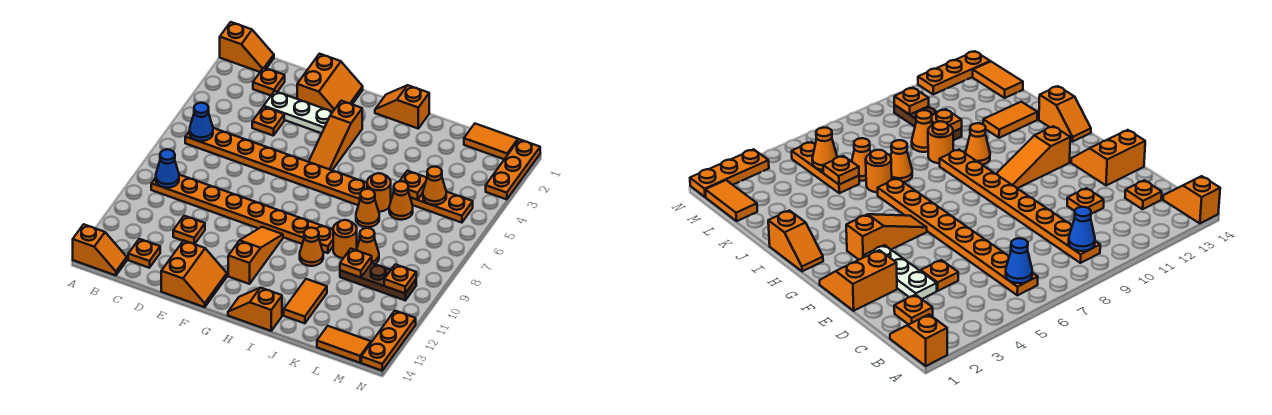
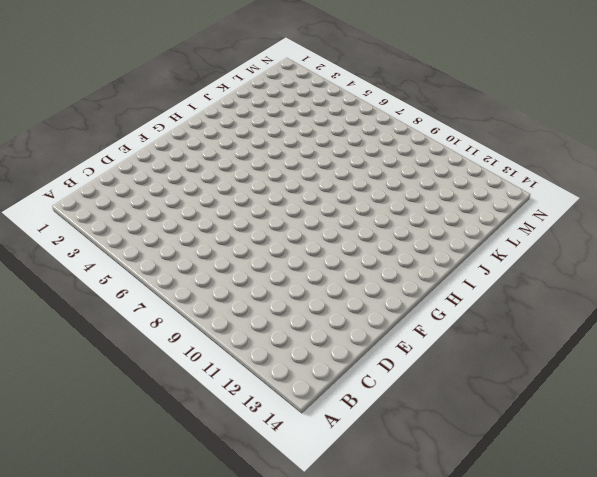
none -> orange slope A1:B1 level 1 top A
none -> orange slope A14:B14 level 1 top A
none -> orange plate B6:I6 level 1
none -> orange plate B9:I9 level 1

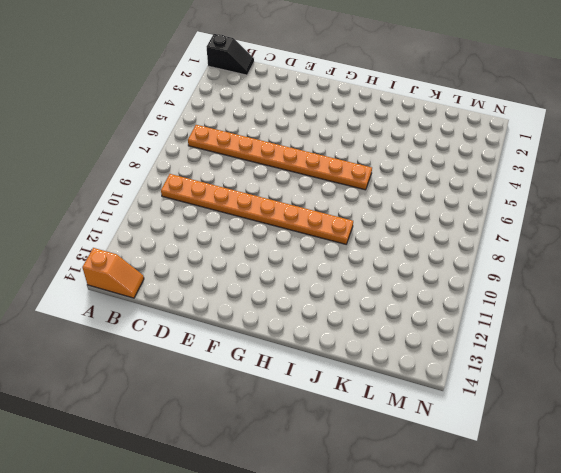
black slope A1:B1 level 1 top A -> orange slope A1:B1 level 1 top A
none -> orange plate C2 level 1
none -> orange plate C13 level 1
none -> white plate D3:F3 level 1
none -> orange plate D4 level 1

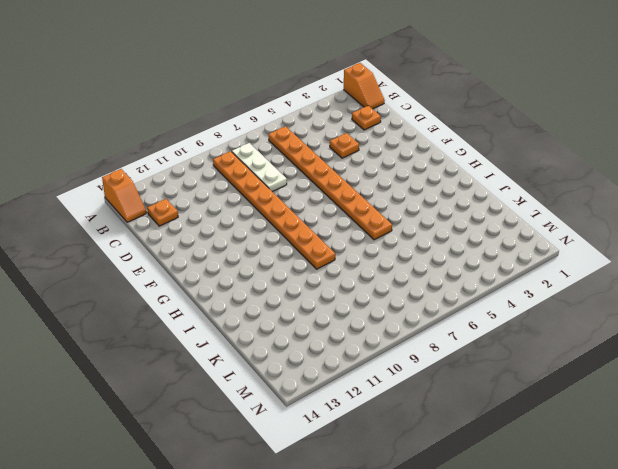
white plate B8:D8 level 1 -> white plate D3:F3 level 1
none -> orange plate D11 level 1
none -> orange slope E1:F2 level 1 top E
none -> orange slope E13:F14 level 1 top E
none -> orange slope G3:G5 level 1 top 3

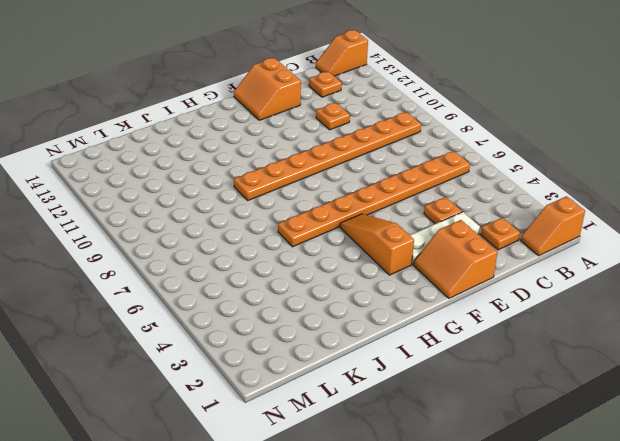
none -> orange slope G10:G12 level 1 top 12
none -> orange slope H1:I1 level 1 top I
none -> orange slope H14:I14 level 1 top I
none -> orange cone I10 level 1

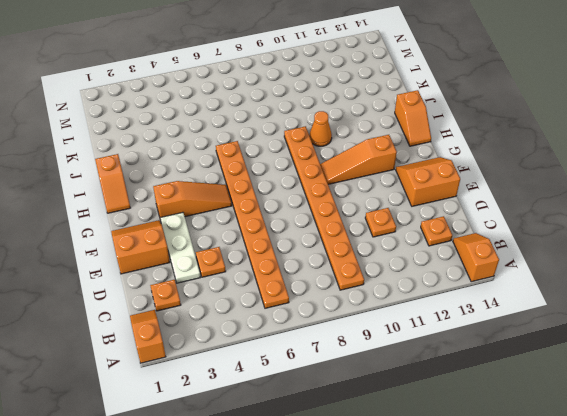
none -> orange round brick J6 level 1
none -> orange cone J7 level 1
none -> orange round brick J9 level 1
none -> orange tile J12:J13 level 1

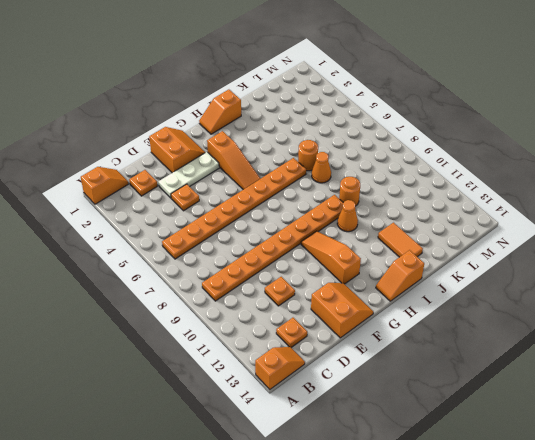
none -> orange plate K5:M5 level 1
none -> orange cone K6 level 1
none -> orange cone K9 level 1
none -> brown plate K10:M10 level 1

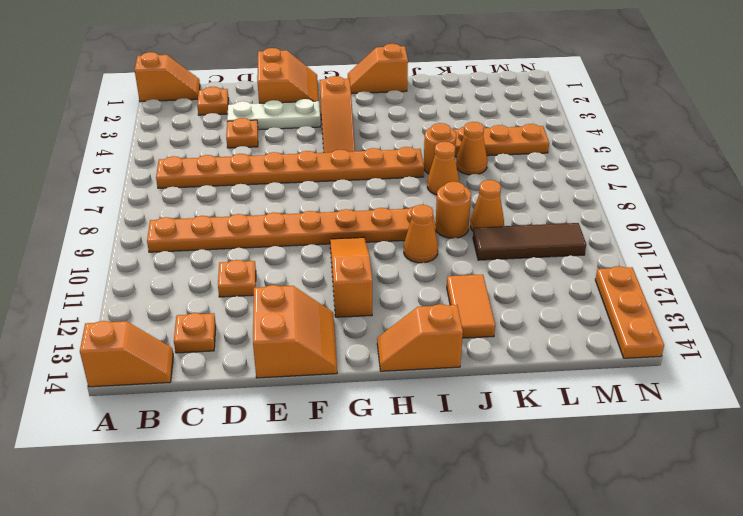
brown tile K10:M10 level 1 -> brown plate K10:M10 level 1
none -> orange tile L1:M1 level 1
none -> orange tile L14:M14 level 1
none -> orange plate N1:N3 level 1
none -> blue cone B6 level 2

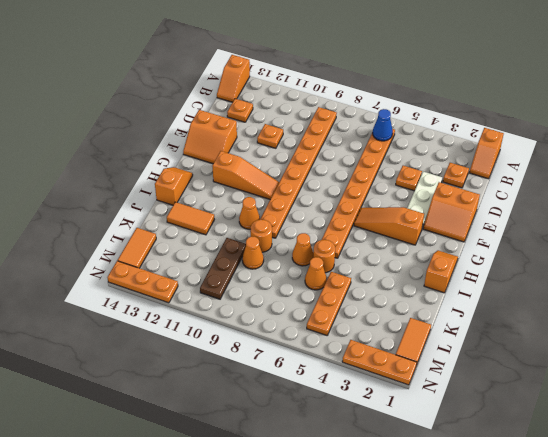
none -> blue cone B9 level 2
none -> orange plate K5 level 2
none -> orange plate K10 level 2
none -> orange cone L5 level 2

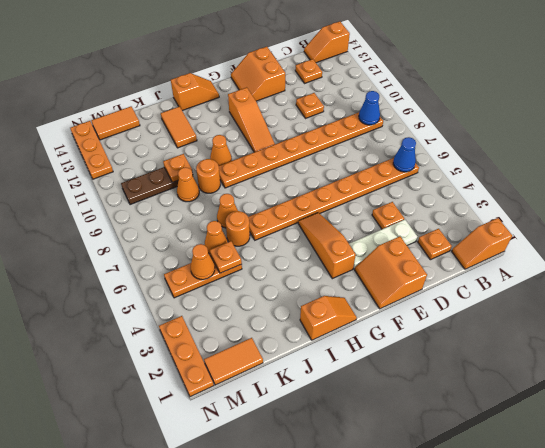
none -> orange plate M10 level 2

